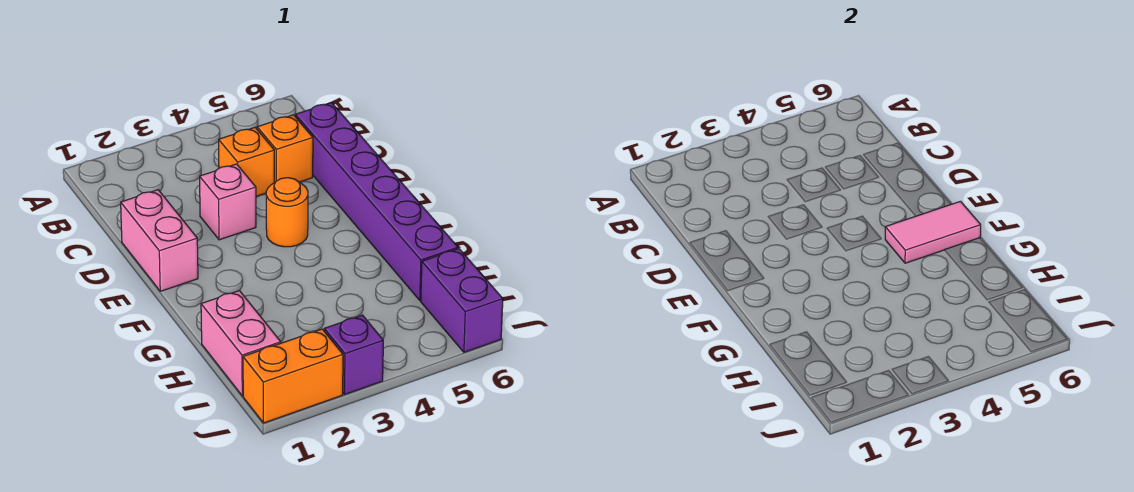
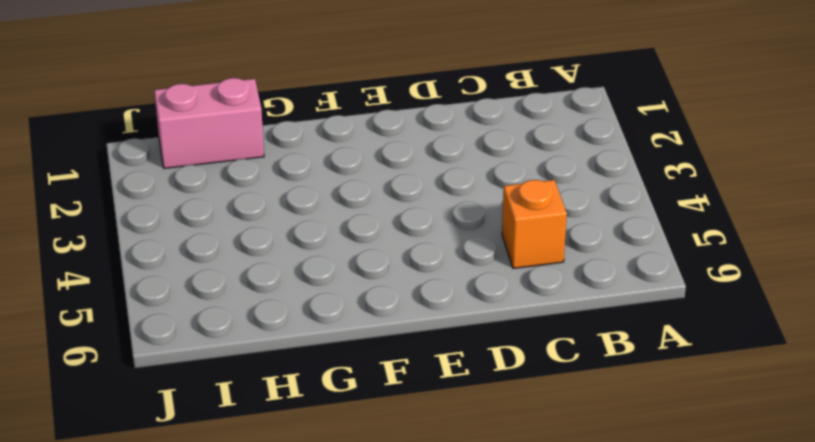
none -> orange brick C4 level 1
none -> purple brick C6:H6 level 1

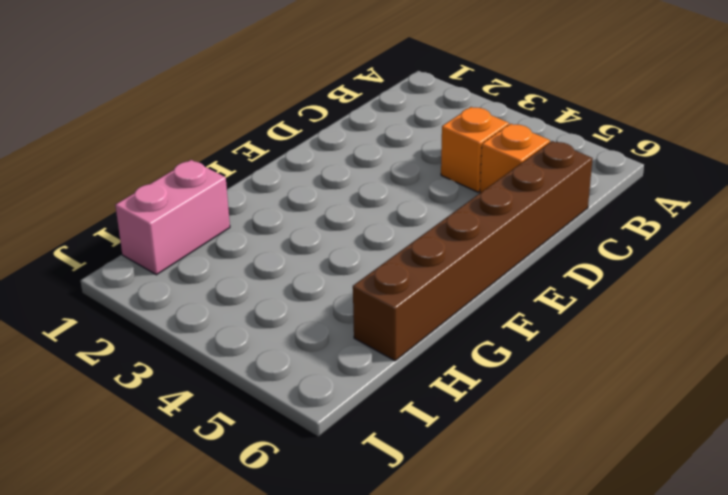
brown brick C6:H6 level 1 -> purple brick C6:H6 level 1
none -> pink brick D1:E1 level 1
none -> pink brick D3 level 1

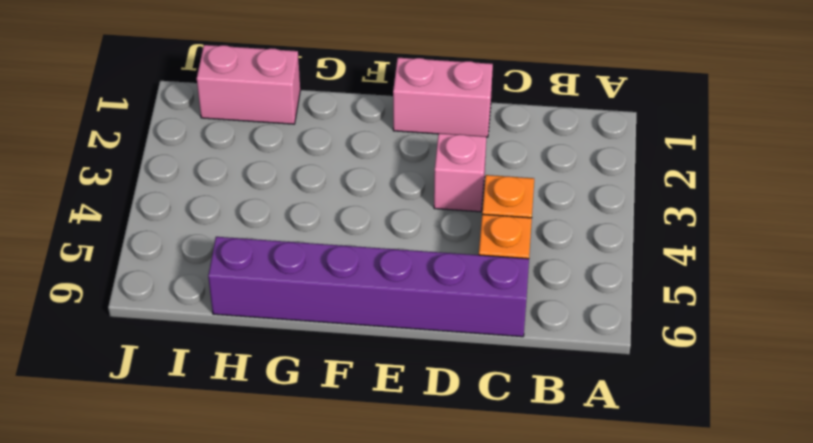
none -> orange round brick E4 level 1
none -> purple brick I6:J6 level 1

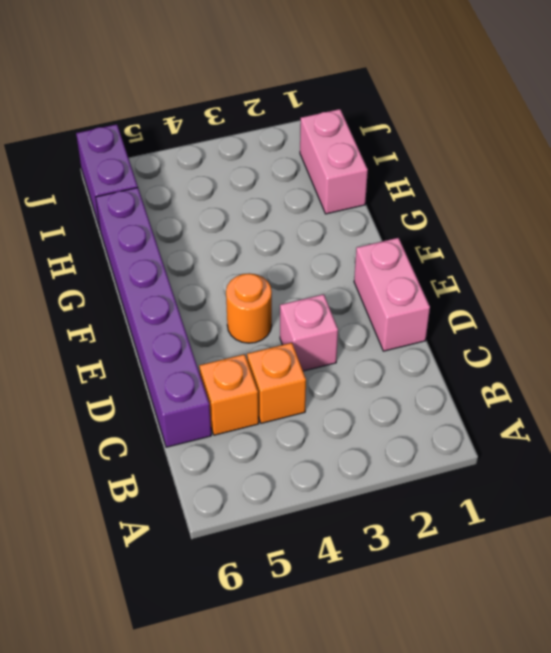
none -> orange brick J1:J2 level 1
none -> purple brick J3 level 1

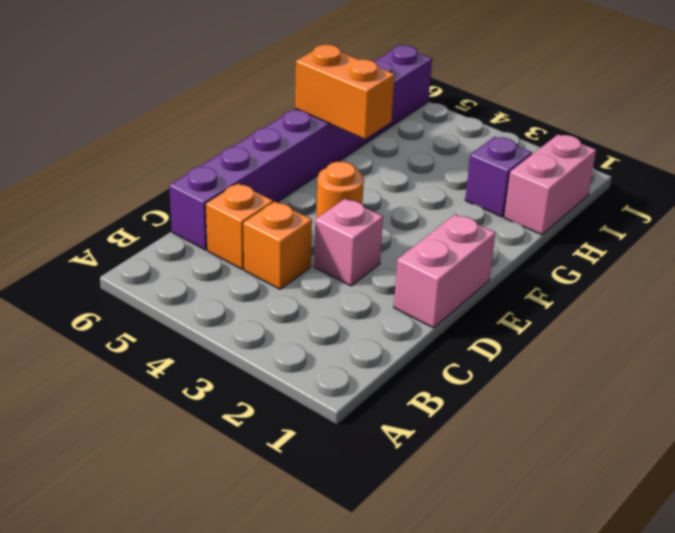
orange brick G5:G6 level 2 -> orange brick J1:J2 level 1
purple brick H2 level 1 -> purple brick J3 level 1
none -> pink tile F5:F6 level 2

